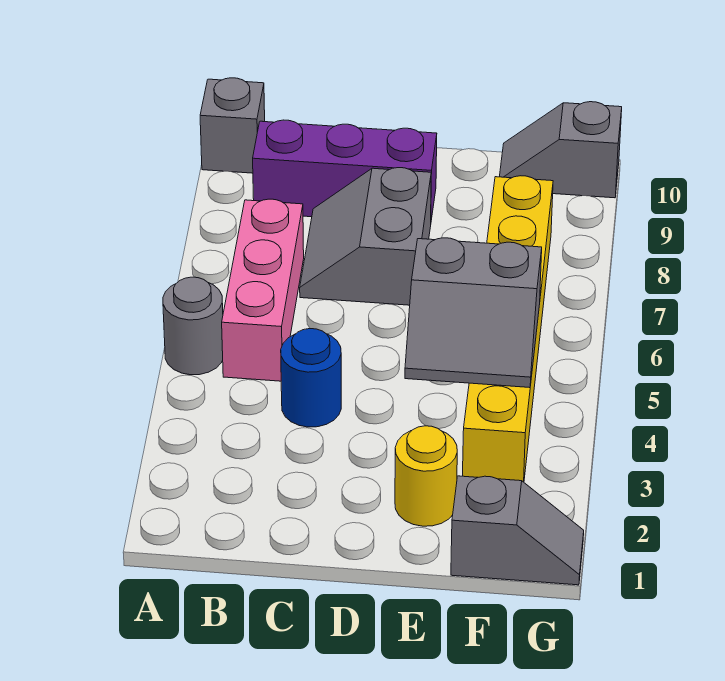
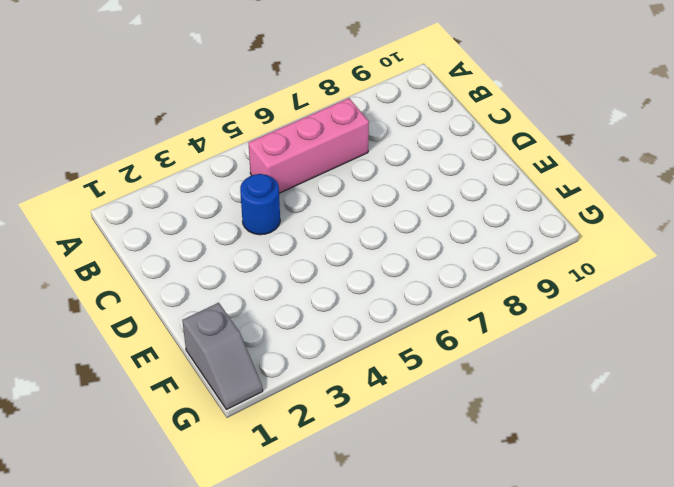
none -> grey round brick A5 level 1
none -> grey brick A10 level 1

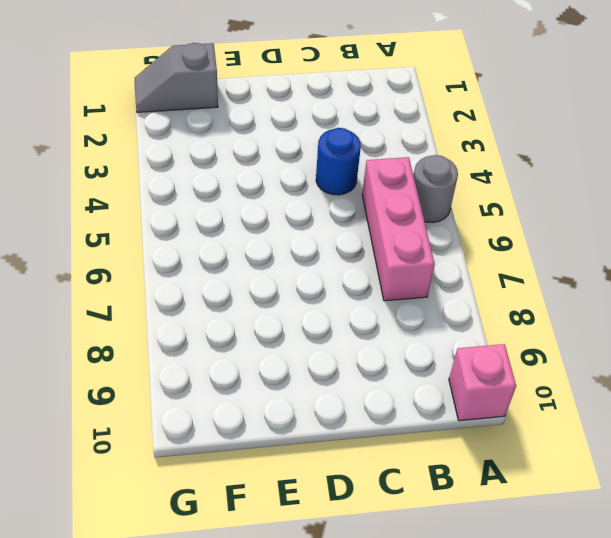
pink brick A10 level 1 -> grey brick A10 level 1
none -> purple brick B9:D9 level 1
none -> grey slope C7:D8 level 1 top D

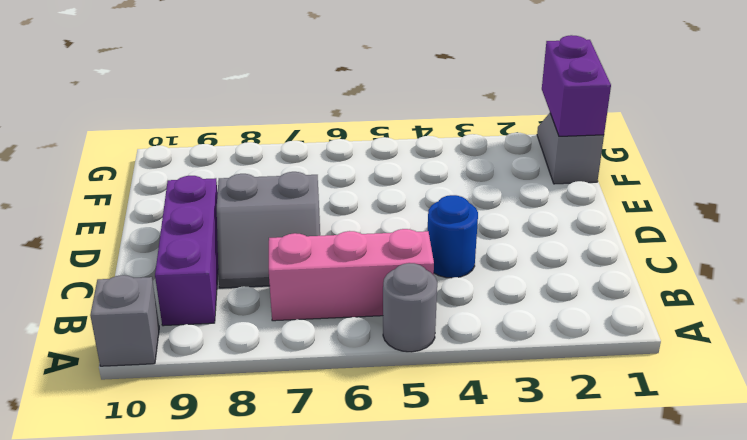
purple brick F1:G1 level 2 -> none
none -> yellow round brick E2 level 1
none -> yellow brick F3:F8 level 1

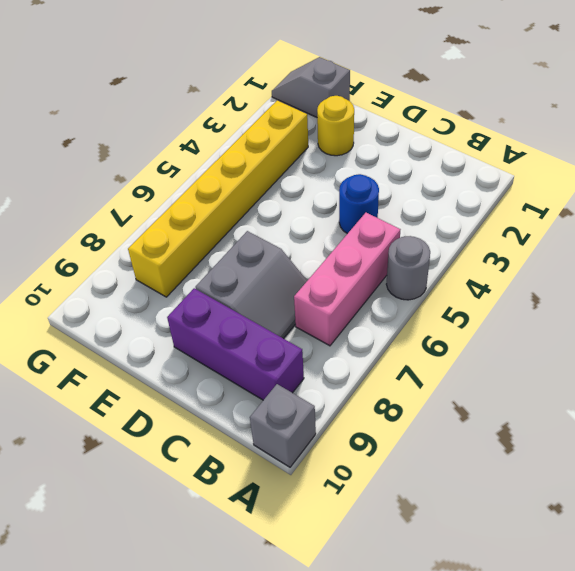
none -> grey slope F10:G10 level 1 top G
none -> grey slope E4:F5 level 2 top 5

